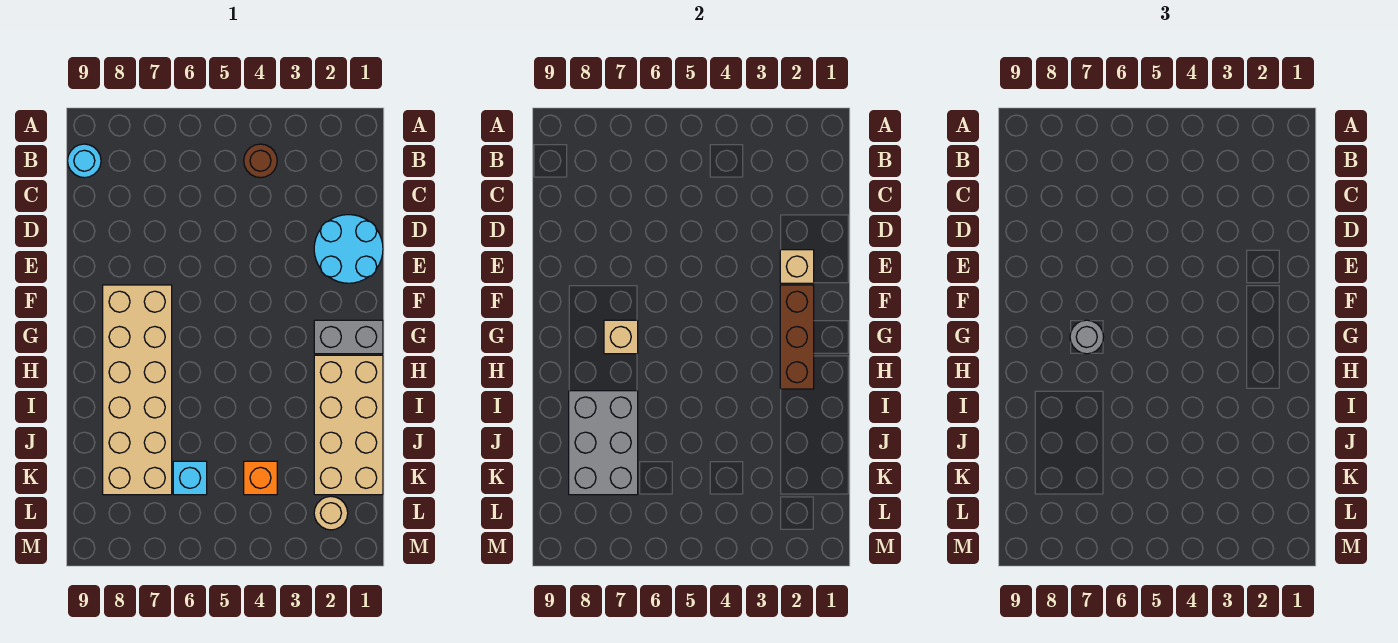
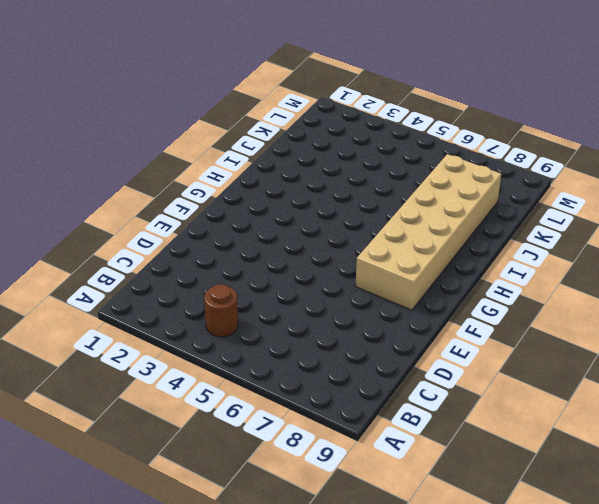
none -> cyan round brick B9 level 1
none -> cyan round brick D1:E2 level 1
none -> grey brick G1:G2 level 1

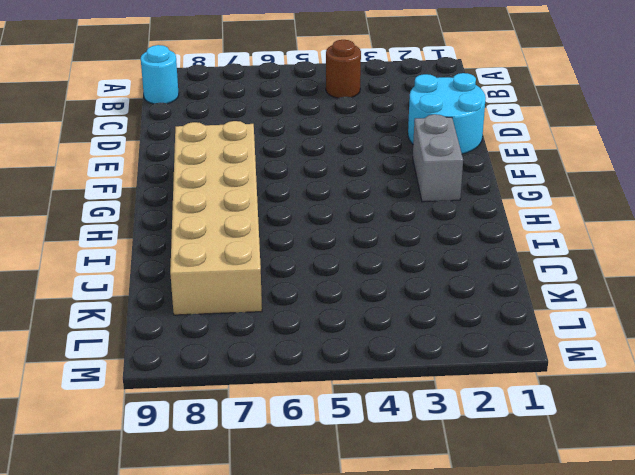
grey brick F2:G2 level 1 -> grey brick G1:G2 level 1
none -> tan brick H1:K2 level 1
none -> orange brick K4 level 1
none -> cyan brick K6 level 1

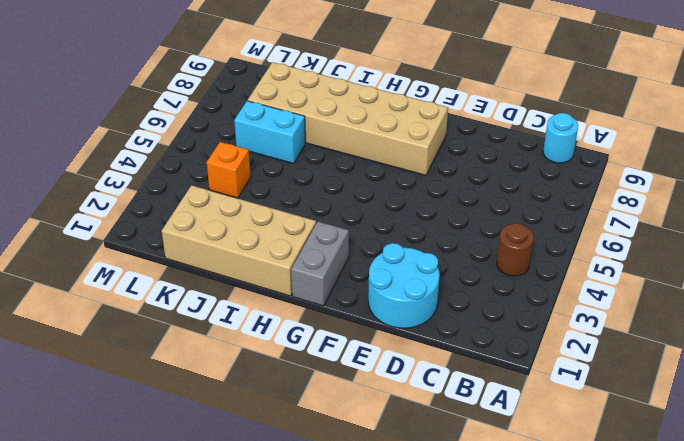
cyan brick J6:K6 level 1 -> cyan brick K6 level 1
none -> tan round brick L2 level 1
none -> tan brick E2 level 2
none -> brown brick F2:H2 level 2

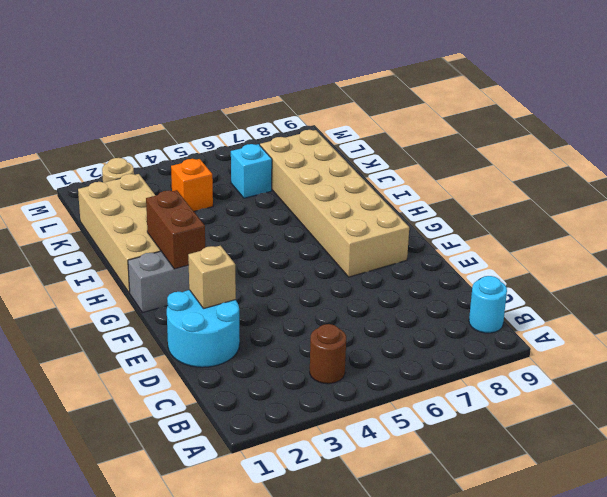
brown brick G2:H2 level 2 -> brown brick F2:H2 level 2
none -> tan brick G7 level 2
none -> grey brick I7:K8 level 2
none -> grey round brick G7 level 3

